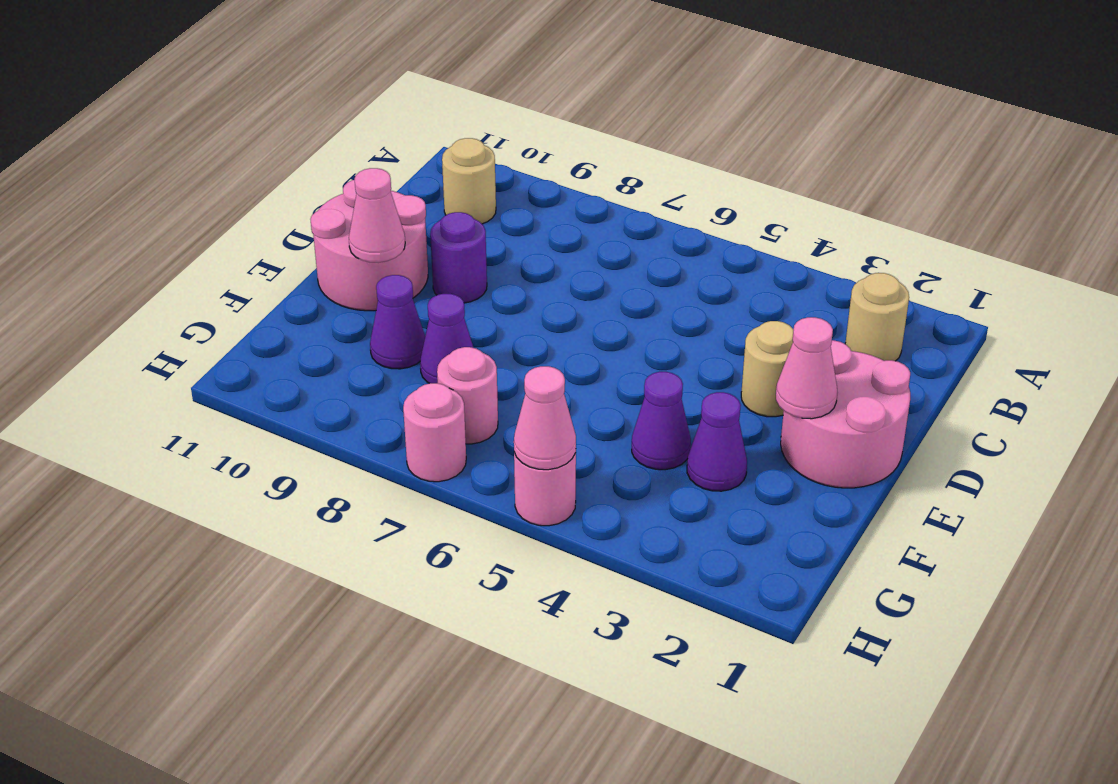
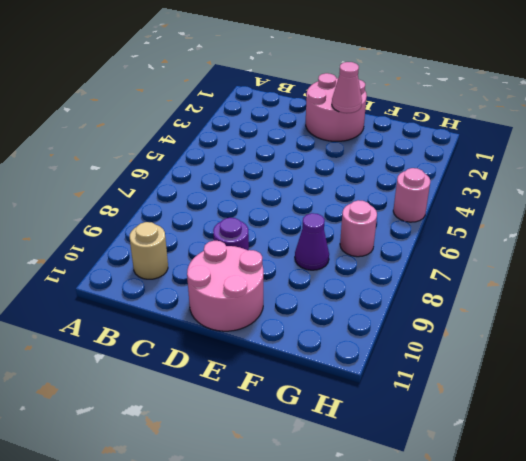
none -> tan round brick B2 level 1
none -> tan round brick D3 level 1
none -> purple cone F3 level 1

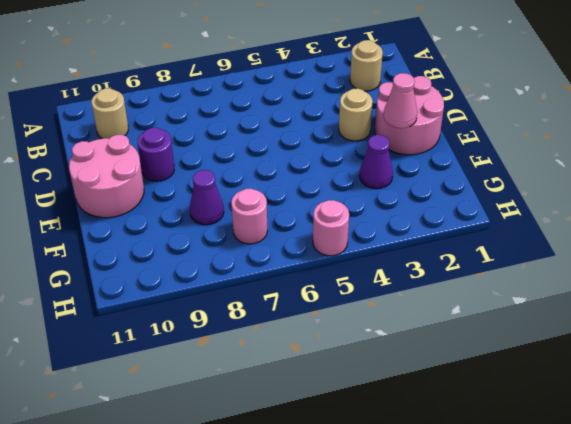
none -> purple cone F4 level 1
none -> purple cone F9 level 1
none -> pink round brick H7 level 1

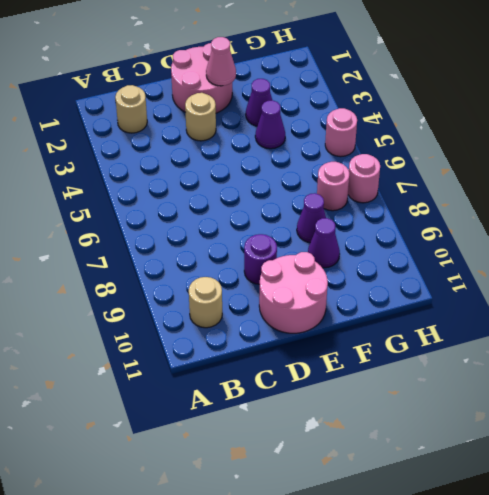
none -> pink cone E10 level 2
none -> pink cone H5 level 2

